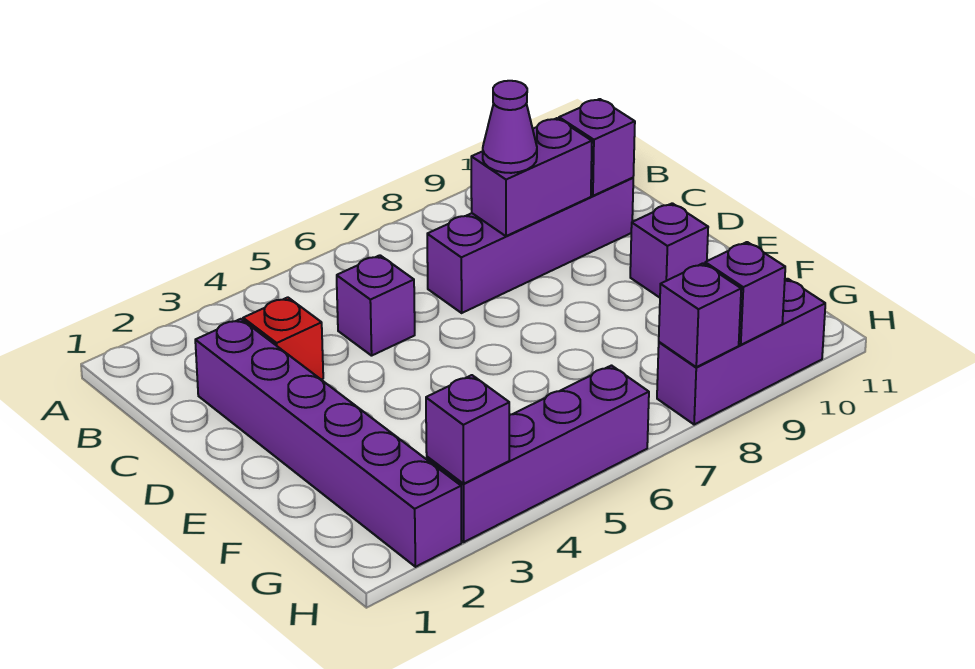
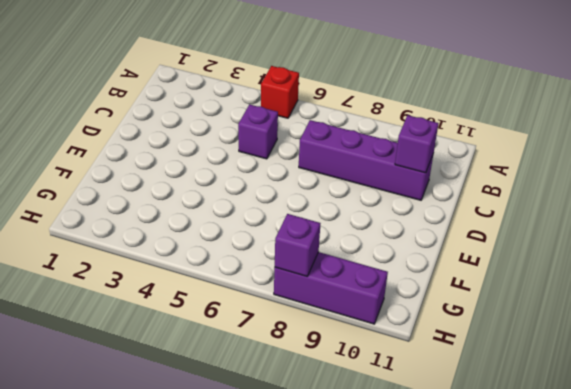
red brick A5 level 1 -> red brick C3 level 1
none -> purple brick C2:H2 level 1
none -> purple brick E10 level 1
none -> purple brick H3:H6 level 1

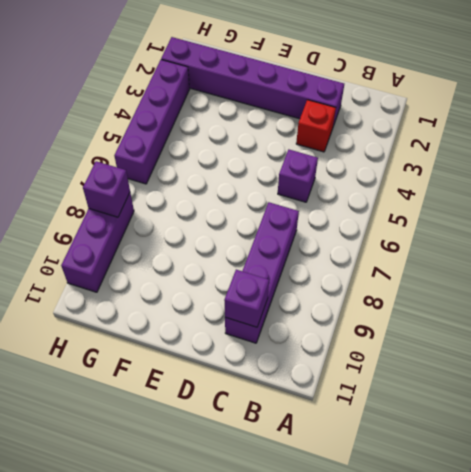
none -> purple brick E10 level 1
none -> purple brick C8:C9 level 2
none -> purple brick H3 level 2

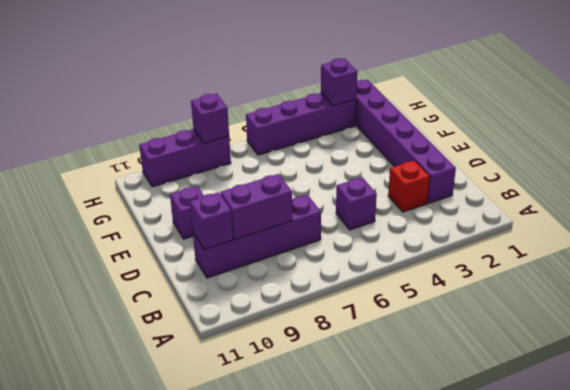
none -> purple brick H9 level 2
none -> purple cone C8 level 3

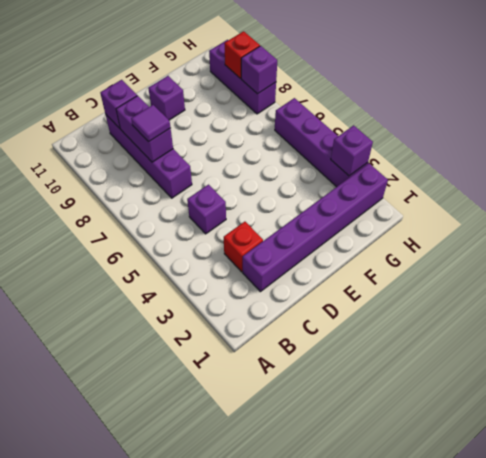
purple tile C8 level 3 -> purple cone C8 level 3
red brick H9 level 2 -> purple brick H9 level 2

